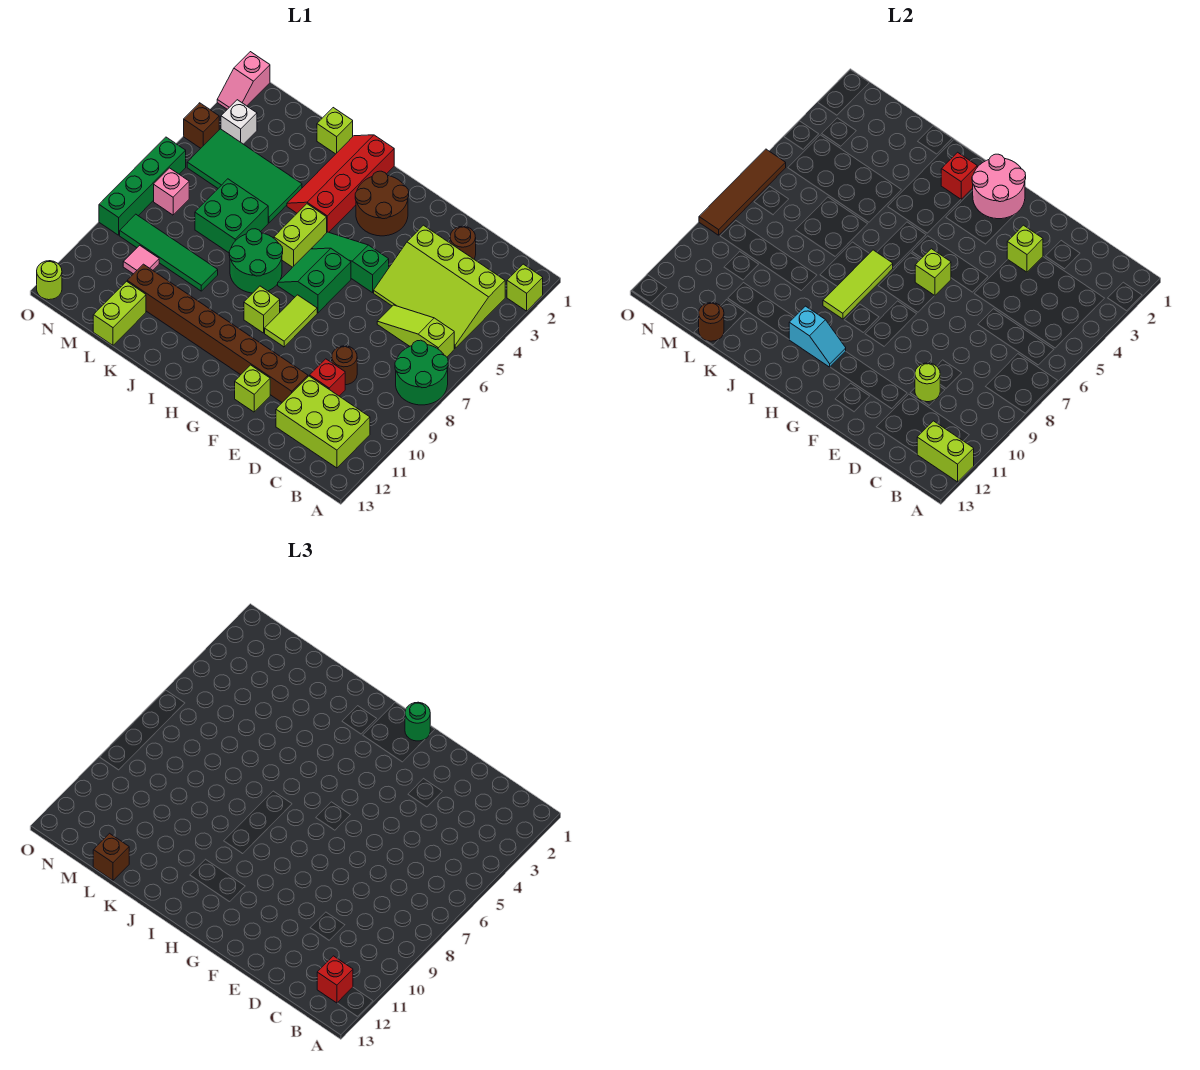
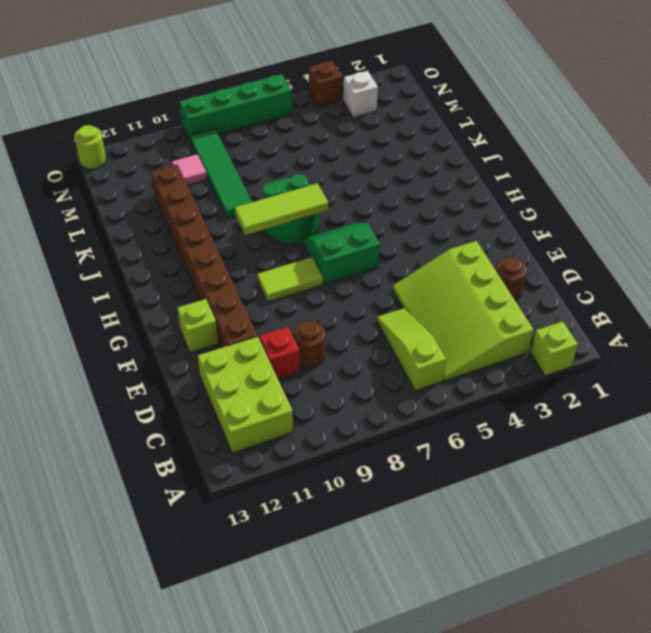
none -> green round brick A7:B8 level 1
none -> green slope F5:H5 level 1 top F
none -> brown round brick G2:H3 level 1
none -> lime brick H9 level 1

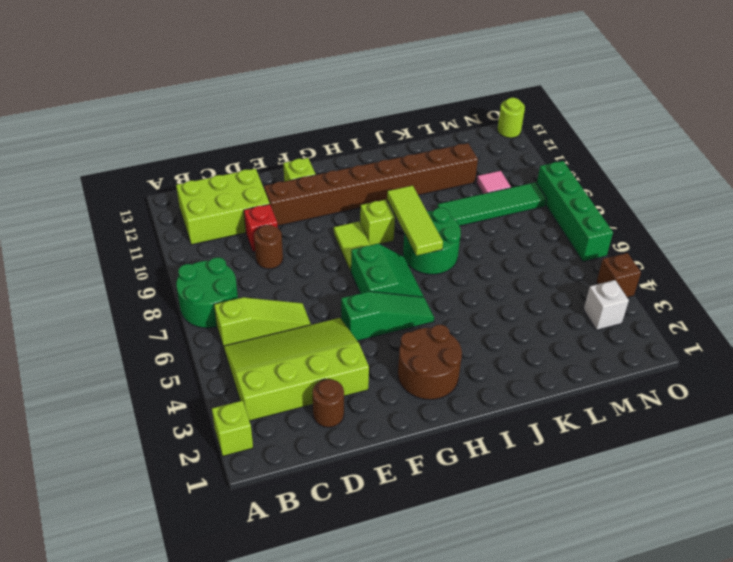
none -> red slope I1:J4 level 1 top I
none -> lime brick I5:I6 level 1
none -> lime brick K1 level 1
none -> green tile K4:N5 level 1

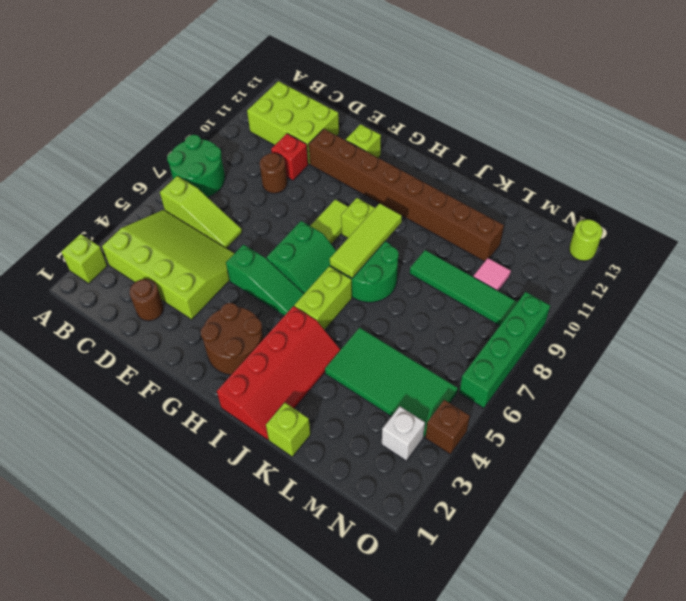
none -> green brick K6:L7 level 1
none -> lime brick L12:L13 level 1
none -> pink brick N7 level 1
none -> pink slope O1:O2 level 1 top 1

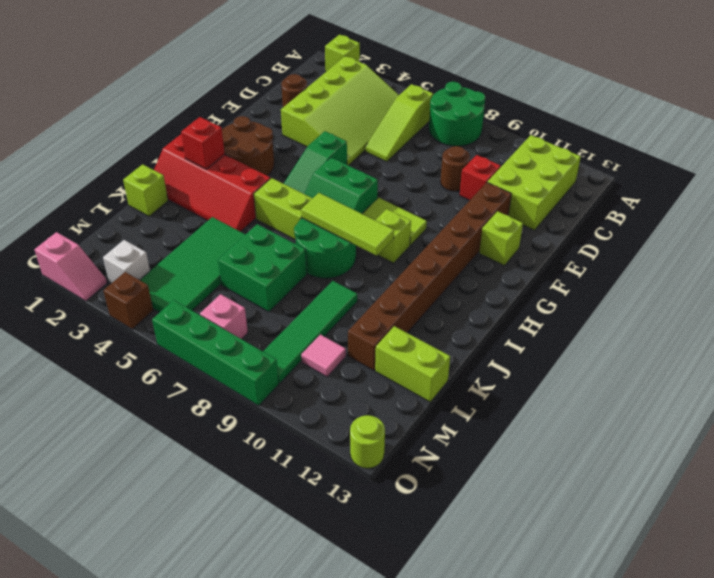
none -> lime brick A12:B12 level 2
none -> lime round brick D10 level 2
none -> lime brick E3 level 2
none -> pink round brick G1:H2 level 2

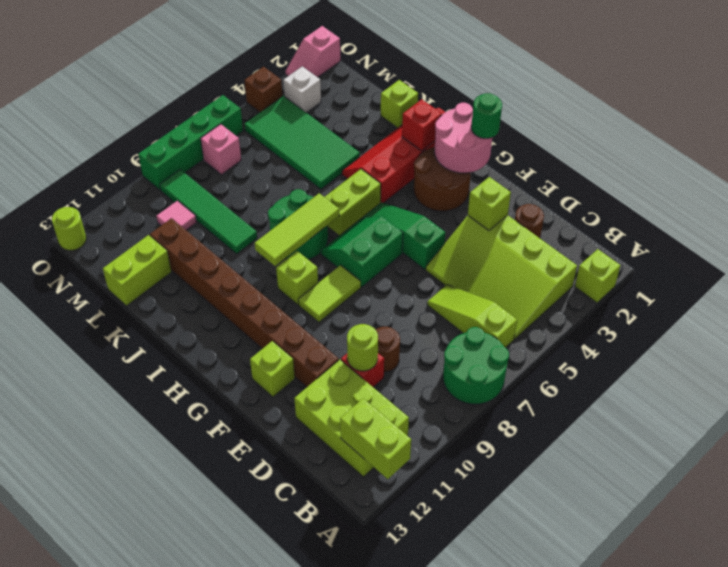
none -> green brick K6:L7 level 1
none -> lime brick G6 level 2
none -> cyan slope H11:I11 level 2 top I
none -> brown round brick L13 level 2

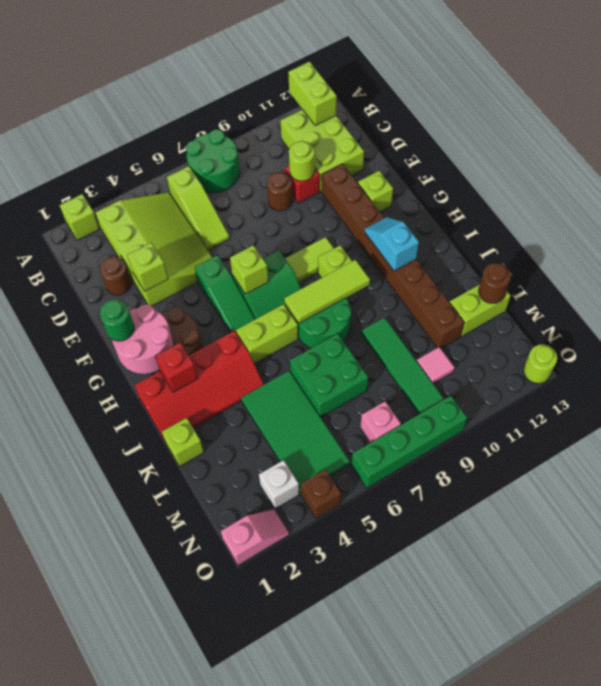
none -> brown tile O6:O9 level 2
none -> red brick B12 level 3
none -> brown brick L13 level 3

